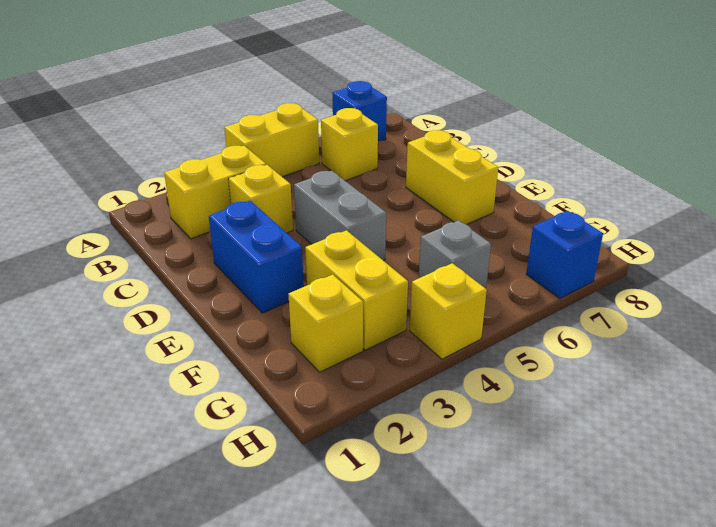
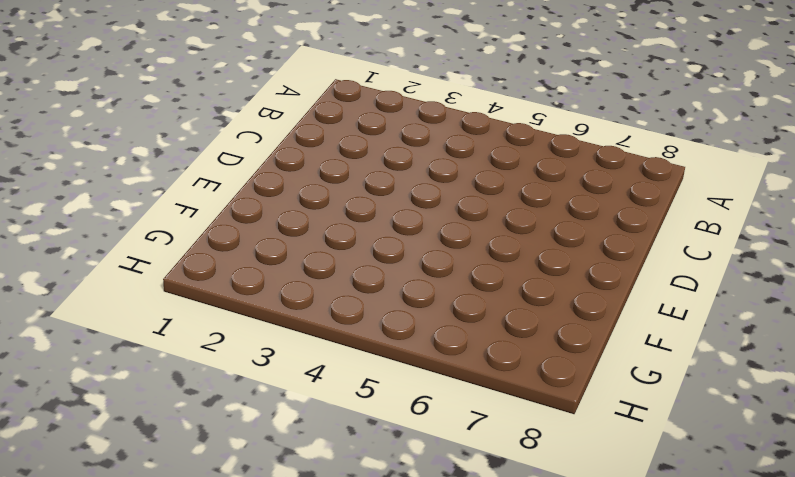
none -> yellow brick A4:A5 level 1
none -> blue brick A7 level 1
none -> yellow brick B2:B3 level 1

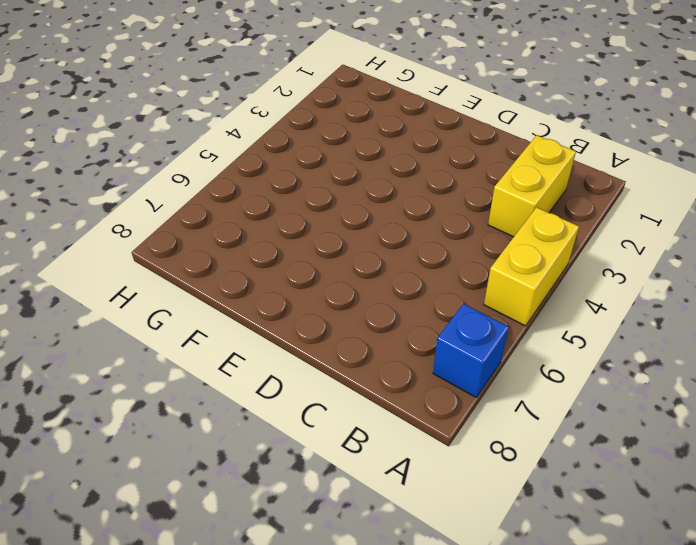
none -> yellow brick B6 level 1
none -> yellow brick C3 level 1
none -> blue brick D2:E2 level 1

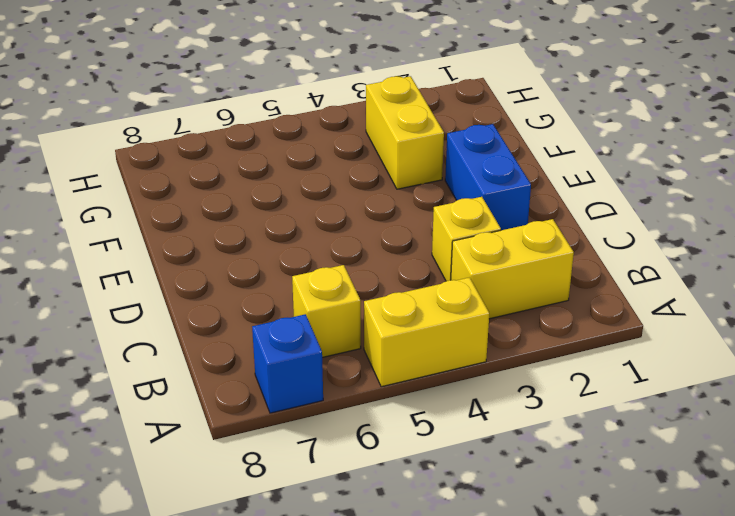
none -> grey brick D4:E4 level 1
none -> yellow brick D7:E7 level 1
none -> yellow brick G2 level 1

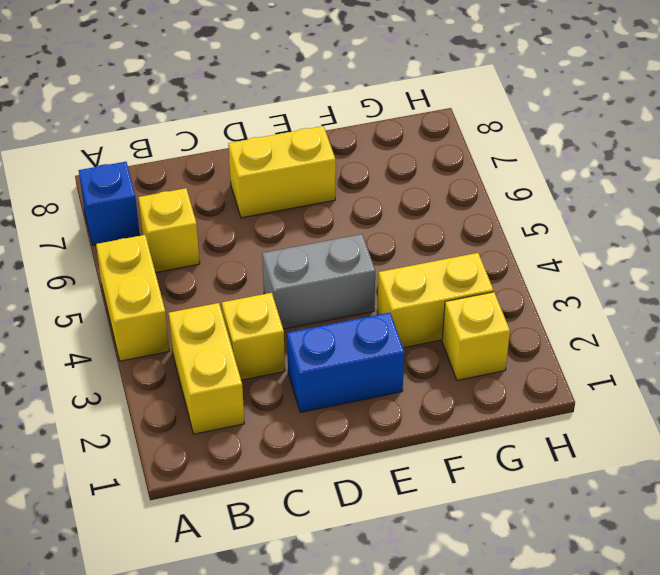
none -> grey brick G5 level 1
none -> yellow brick H4 level 1
none -> blue brick H7 level 1

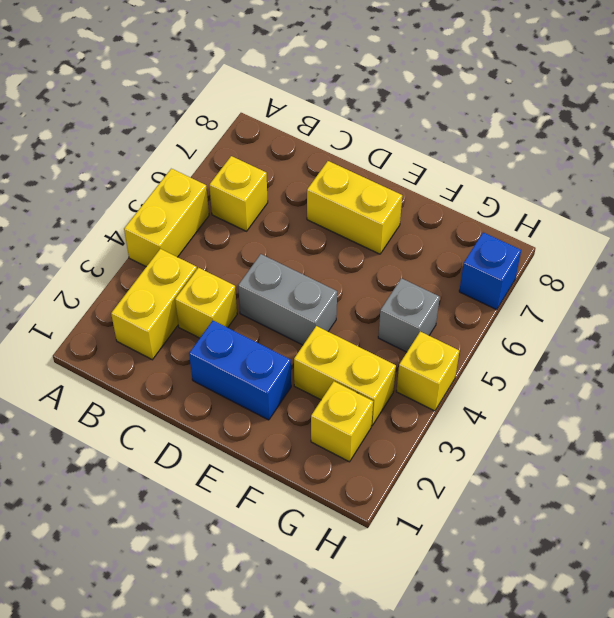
none -> blue brick A7 level 1

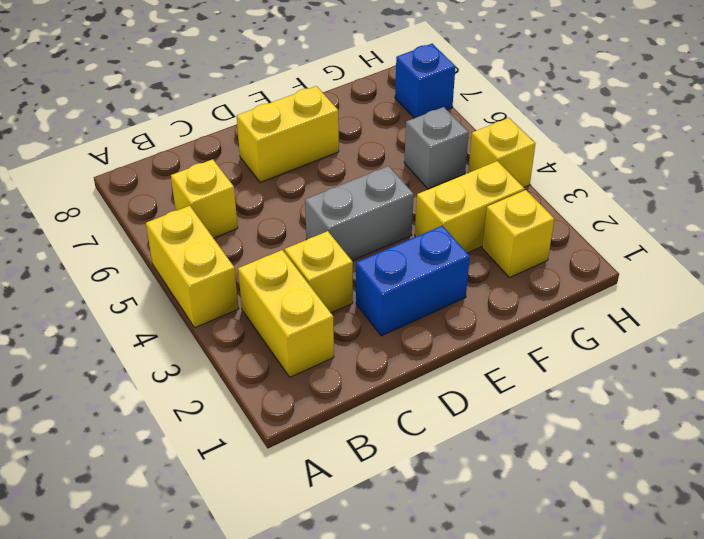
none -> blue brick A7 level 1

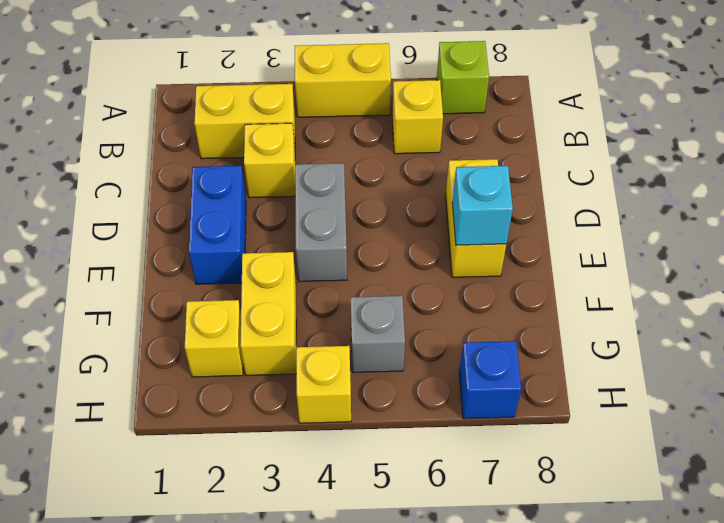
lime brick A7 level 1 -> blue brick A7 level 1
cyan brick E7 level 2 -> none

